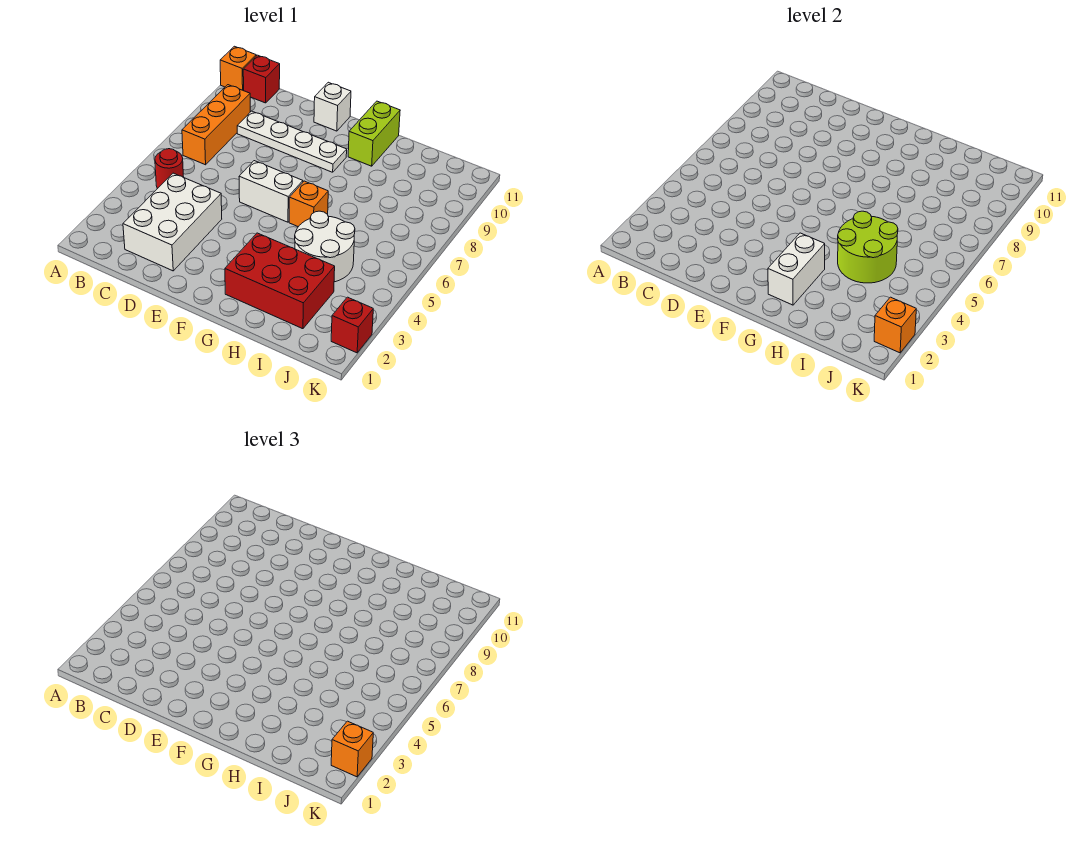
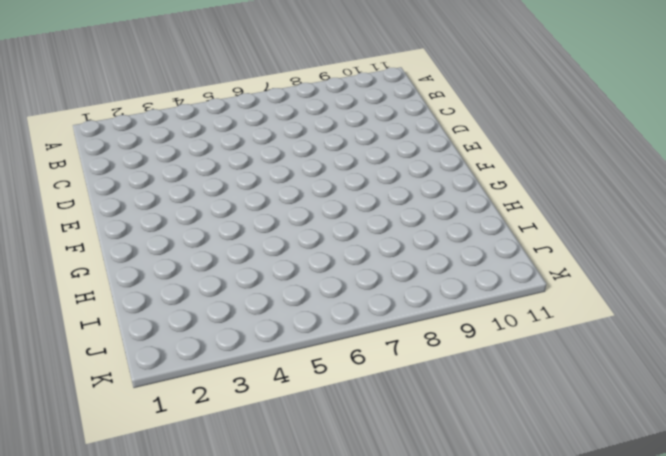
none -> orange brick A11 level 1
none -> red round brick B5 level 1
none -> orange brick B7:B9 level 1

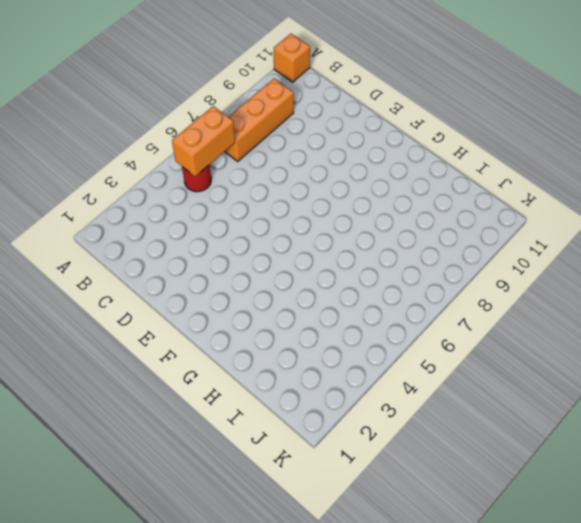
orange brick B5:B6 level 2 -> none
none -> red brick B11 level 1
none -> white brick C2:D4 level 1
none -> white plate C9:F9 level 1

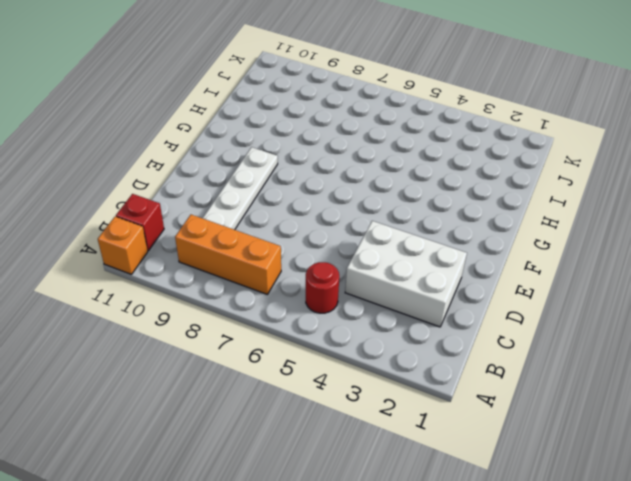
none -> white brick E6:F6 level 1
none -> white brick E11 level 1
none -> red brick G2:I3 level 1

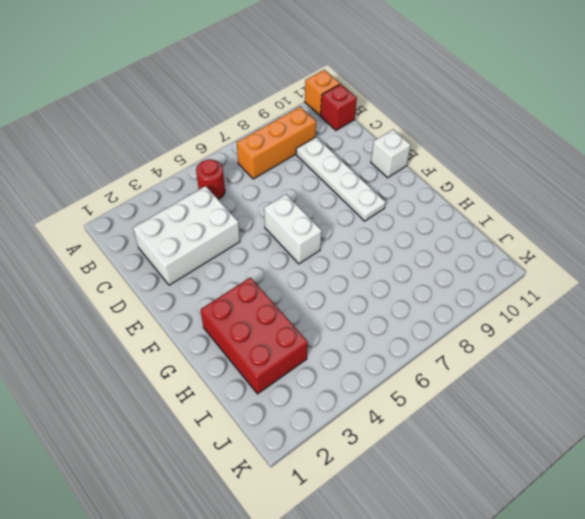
none -> orange brick G6 level 1
none -> lime brick G10:G11 level 1
none -> white round brick H4:I5 level 1

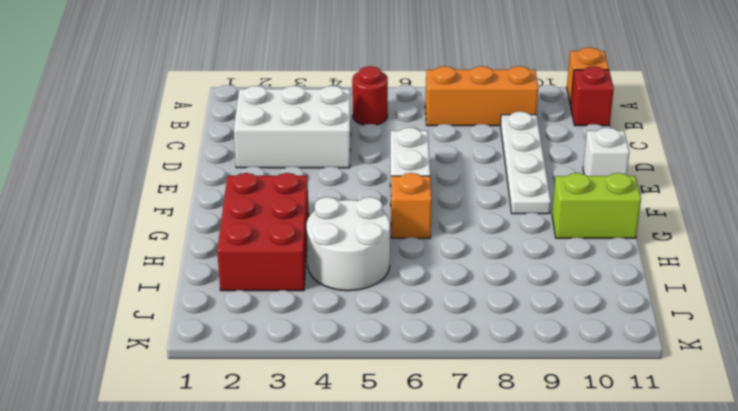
none -> red brick K2 level 1
none -> white brick G2:G3 level 2
none -> lime round brick H4:I5 level 2

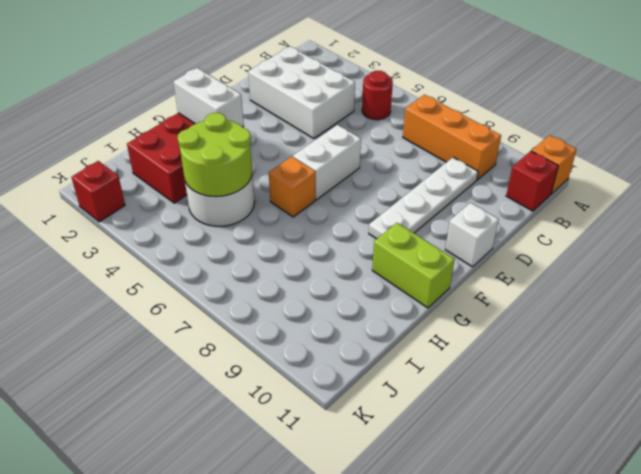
none -> orange brick K2 level 2
none -> orange brick K2 level 3

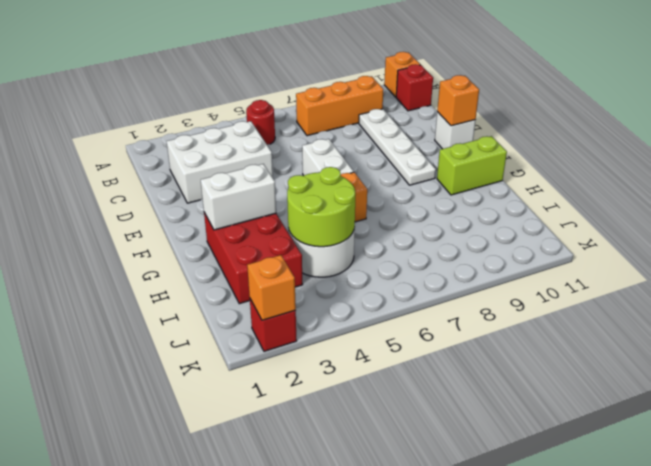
orange brick E11 level 2 -> orange brick K2 level 3

